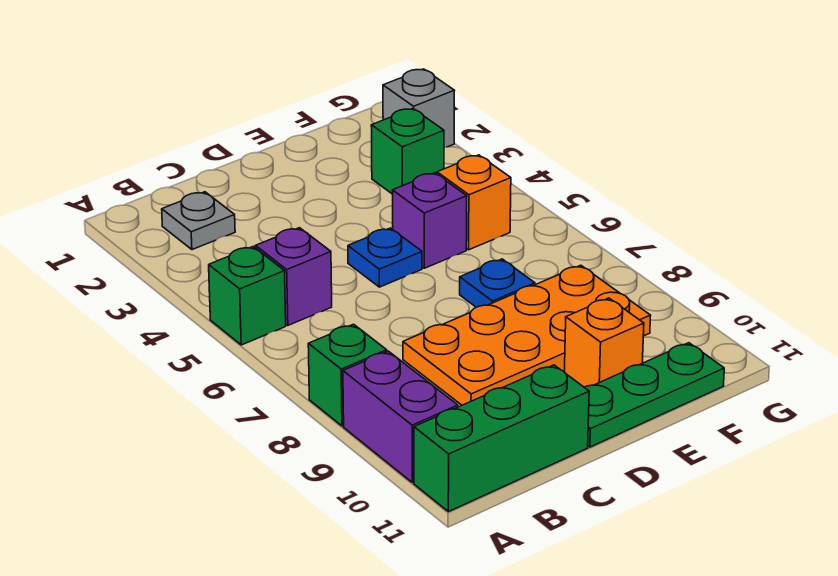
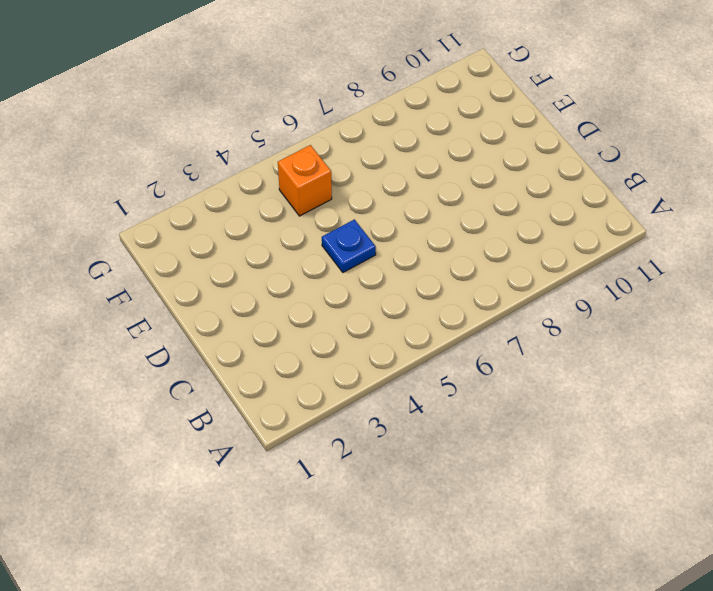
none -> green brick A5 level 1
none -> green brick A8 level 1
none -> purple brick A9:A10 level 1

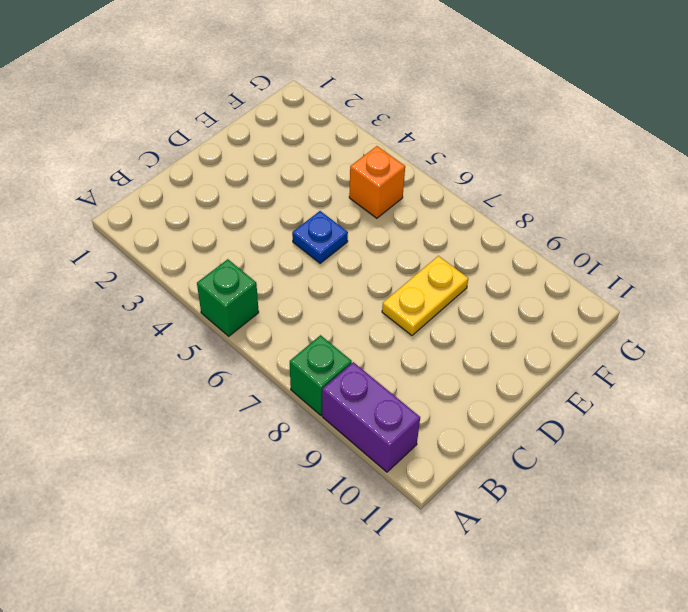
yellow plate D8:E8 level 1 -> orange plate C8:F9 level 1
none -> green brick A11:C11 level 1
none -> grey plate B2 level 1
none -> purple brick B5 level 1

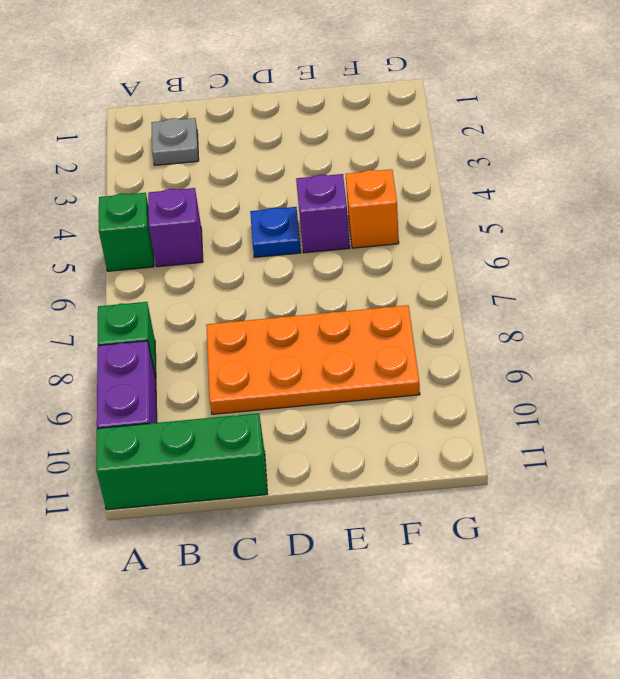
none -> green plate D11:F11 level 1
none -> blue plate E7 level 1
none -> orange brick E10 level 1

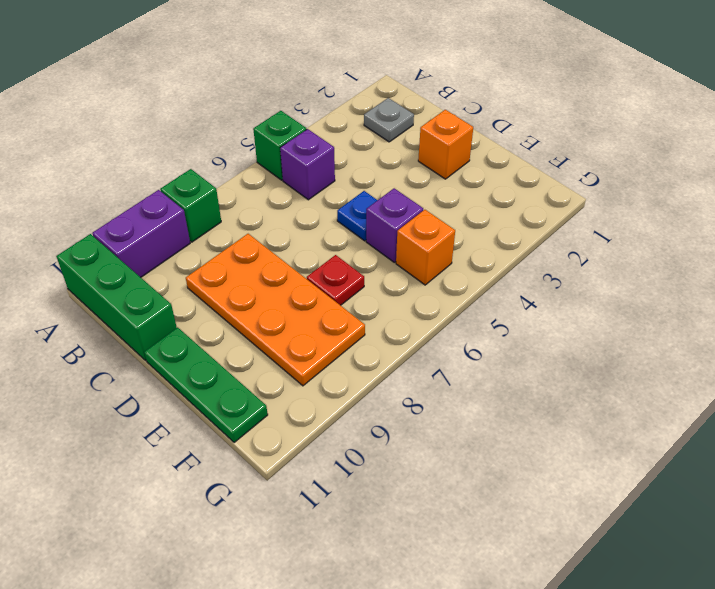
orange brick D2 level 1 -> orange brick E10 level 1
red plate E7 level 1 -> blue plate E7 level 1
none -> green brick F3 level 1
none -> grey brick G2 level 1

